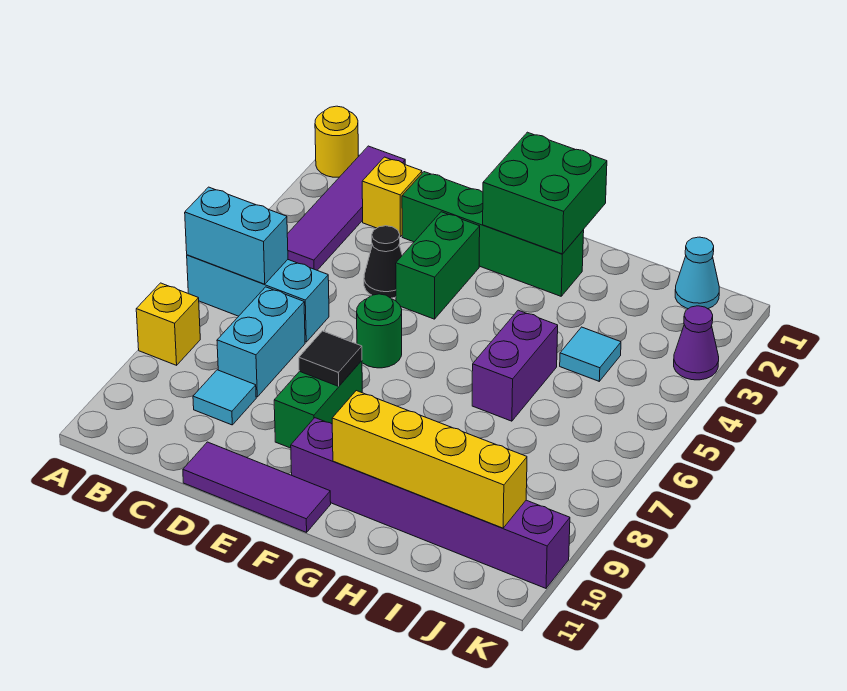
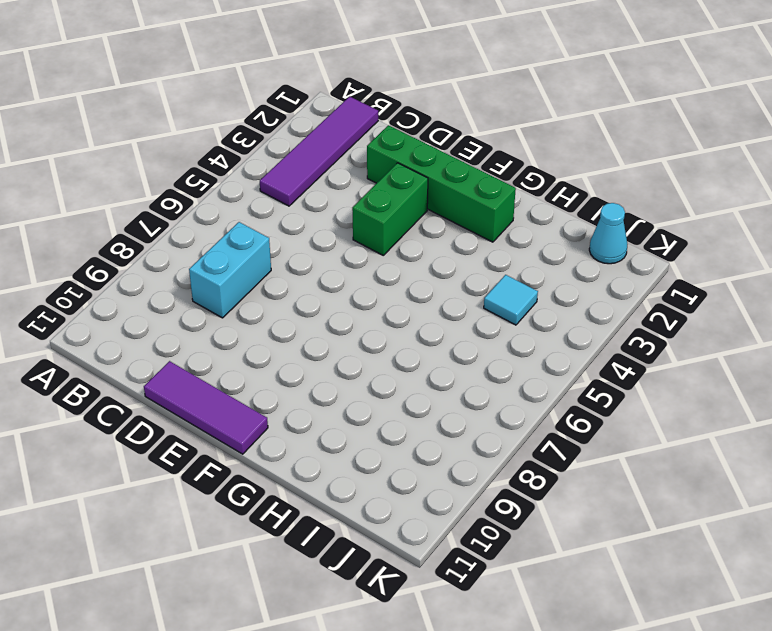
none -> yellow round brick A1 level 1
none -> cyan brick A6:C6 level 1
none -> yellow brick A8 level 1

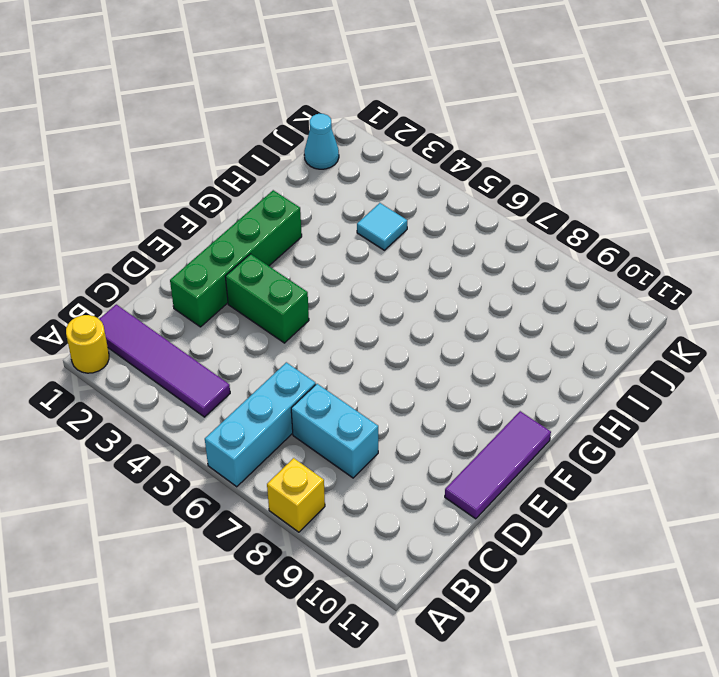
none -> yellow brick C2 level 1
none -> cyan tile C9 level 1
none -> black cone D4 level 1

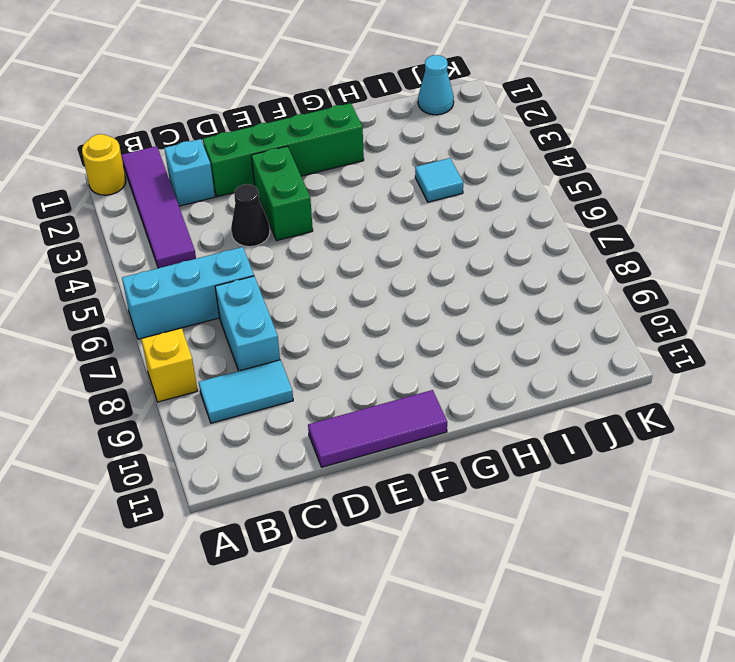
cyan tile B9:C9 level 1 -> cyan tile C9 level 1
cyan brick C2 level 1 -> yellow brick C2 level 1
none -> green round brick E6 level 1
none -> green brick E8:E9 level 1
none -> purple brick F10:K10 level 1

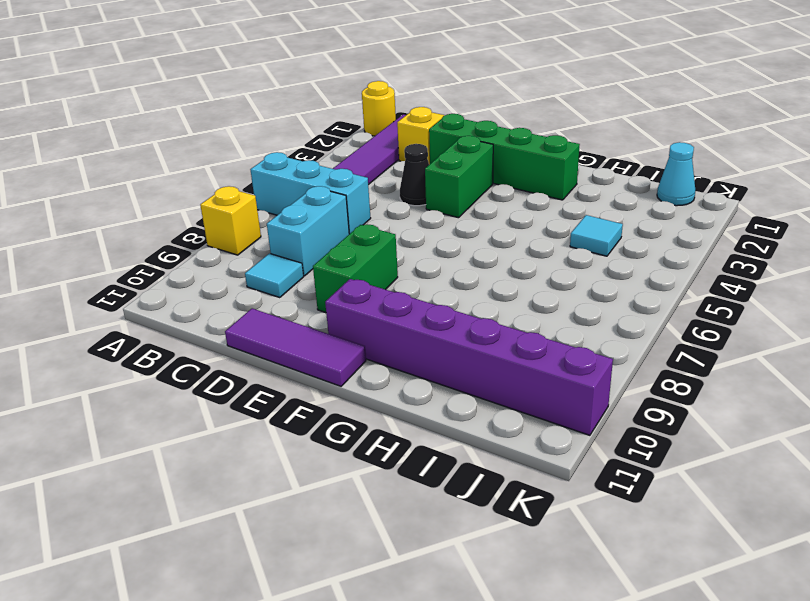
none -> green round brick E6 level 1
none -> purple brick H5:H6 level 1
none -> purple cone K3 level 1

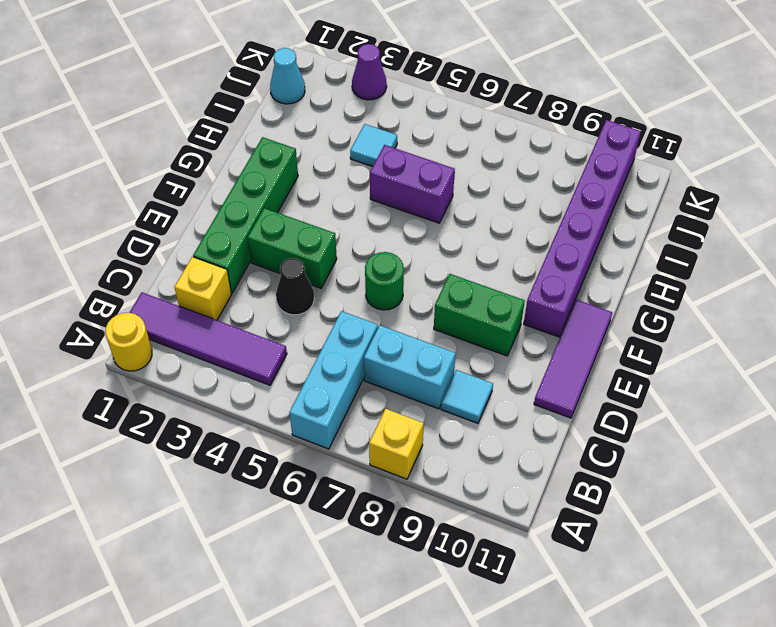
none -> cyan brick A6:B6 level 2
none -> black tile E8 level 2
none -> green brick F1:G2 level 2

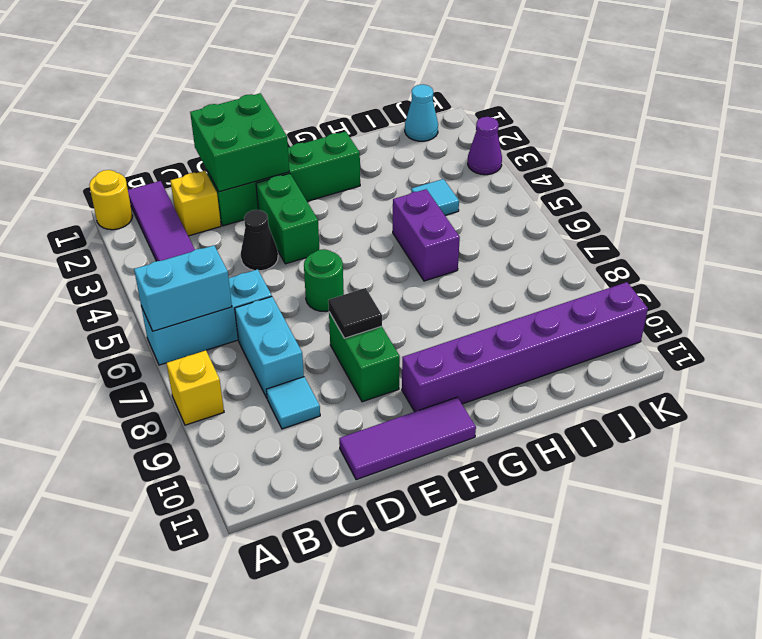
green brick D1:E2 level 2 -> green brick F1:G2 level 2
none -> yellow brick G10:J10 level 2

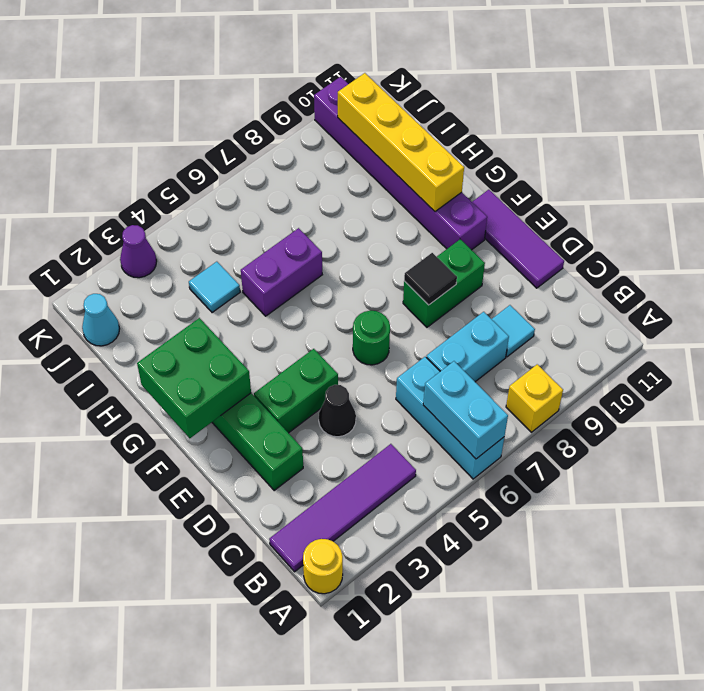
none -> yellow brick C2 level 1

